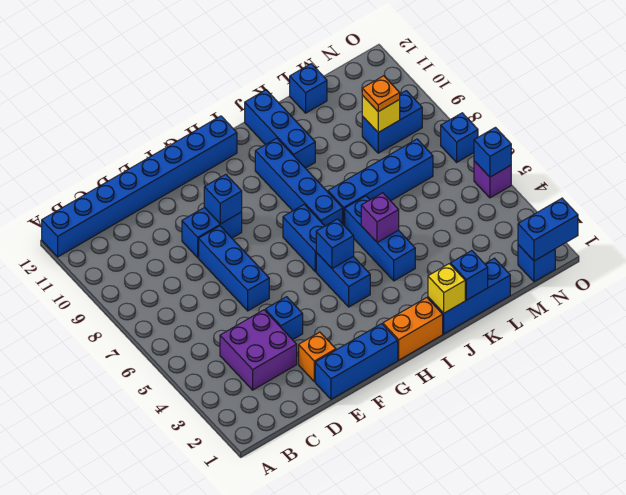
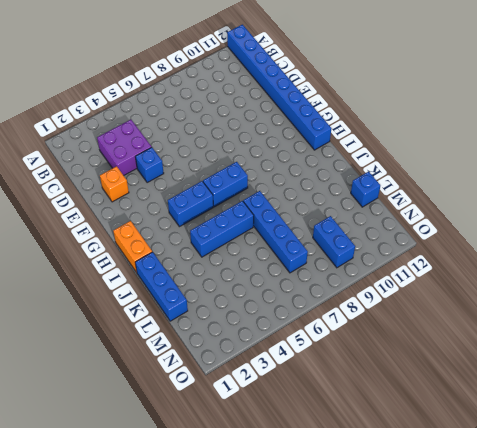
none -> blue brick E1:G1 level 1
none -> blue brick E6:E8 level 1
none -> blue brick E9:F9 level 1

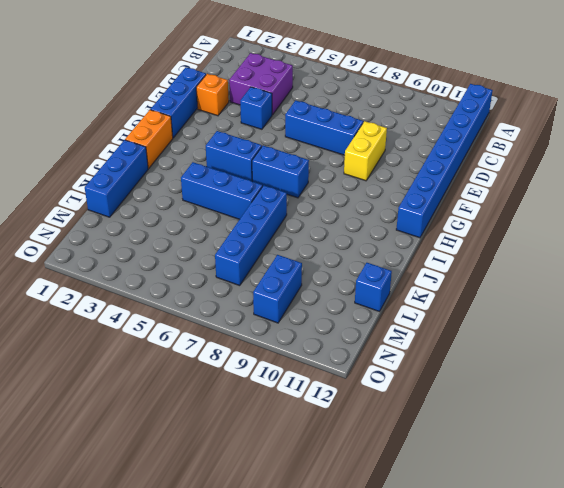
yellow brick E9:F9 level 1 -> blue brick E9:F9 level 1
none -> blue brick I7:I10 level 1
none -> blue brick J10:J12 level 1
none -> blue brick N1 level 1

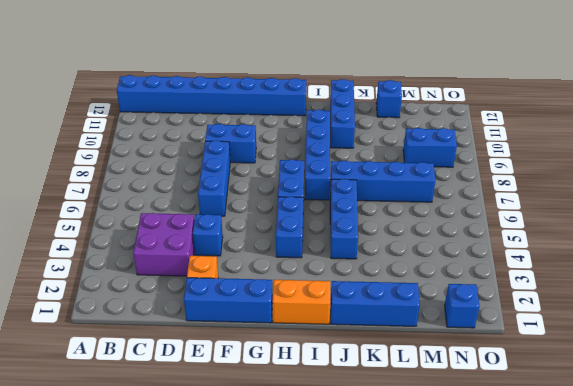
none -> purple brick O5 level 1
none -> blue brick O7 level 1
none -> blue brick F9 level 2

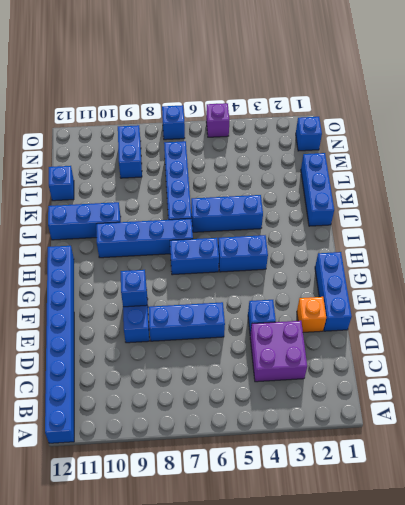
none -> orange brick H1:I1 level 1
none -> blue brick H5 level 2
none -> yellow brick J1 level 2

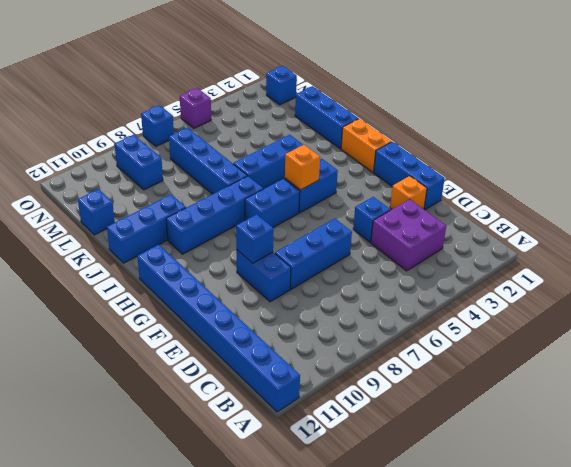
orange brick H5 level 2 -> blue brick H5 level 2
none -> yellow brick J1 level 2
none -> purple brick J5 level 2
none -> blue brick K1 level 2

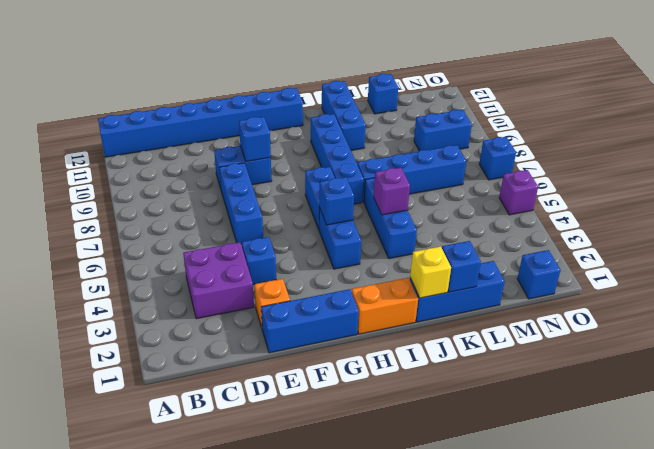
none -> yellow brick M9 level 2
none -> blue brick N1:O1 level 2
none -> blue brick O5 level 2

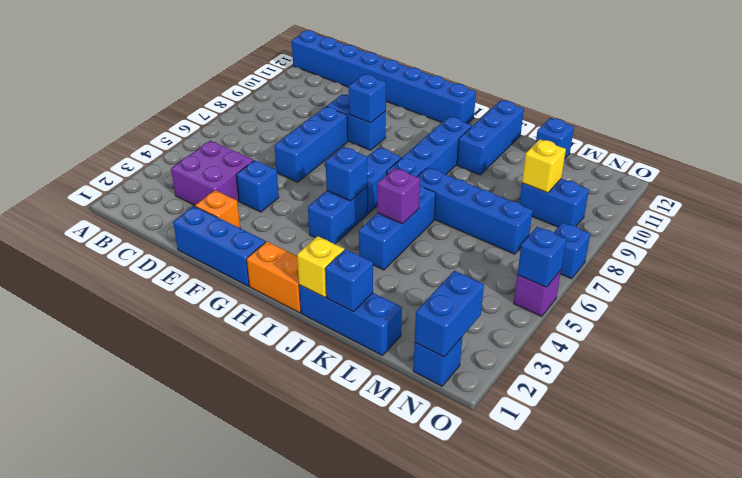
blue brick N1:N2 level 2 -> blue brick N1:O1 level 2
none -> orange plate M9 level 3

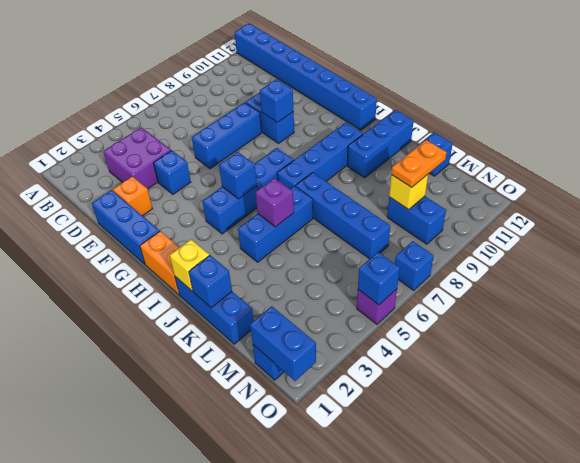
orange plate M9:M10 level 3 -> orange plate M9 level 3

